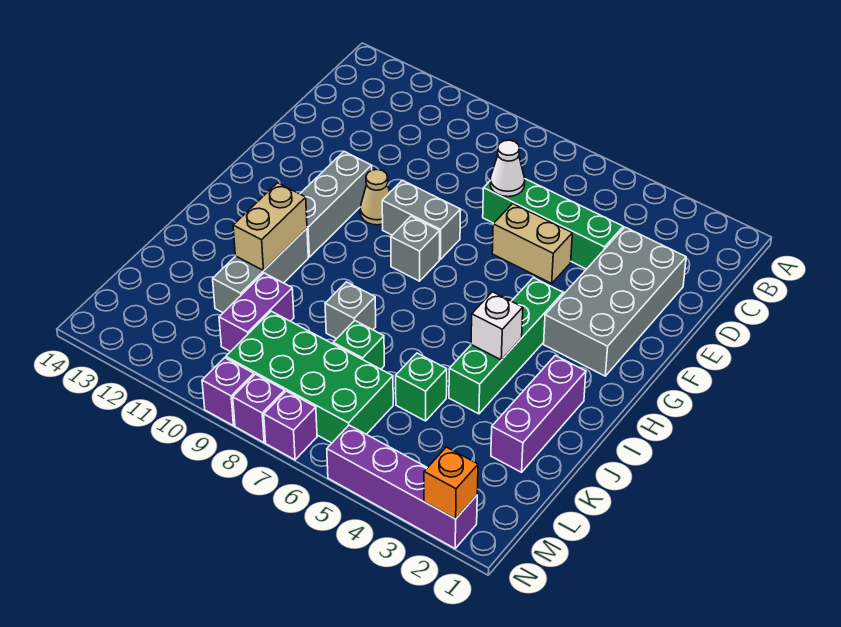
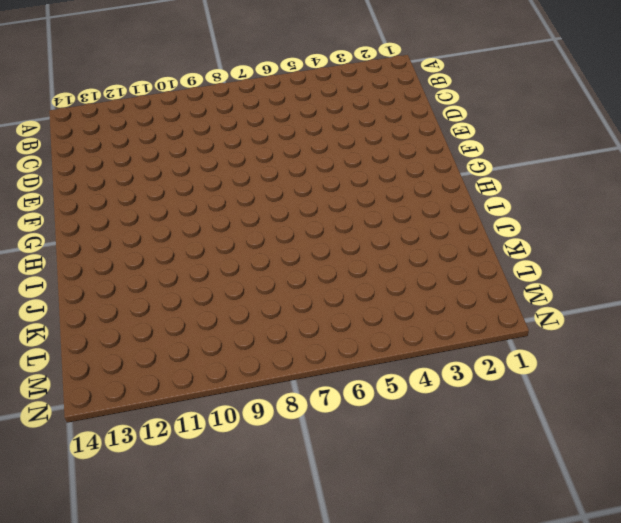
none -> grey brick D2:G3 level 1
none -> green brick D4:D7 level 1
none -> tan brick E5:E6 level 1

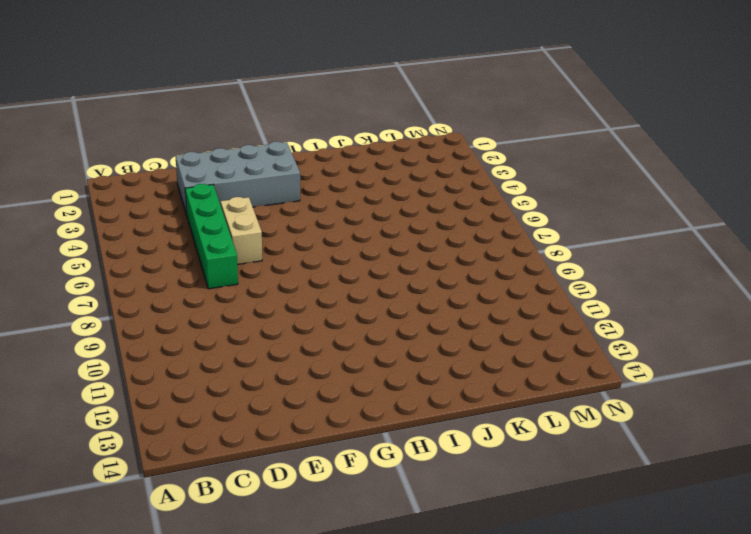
none -> grey brick F8:F9 level 1
none -> tan cone F10 level 1
none -> grey brick F11:H11 level 1

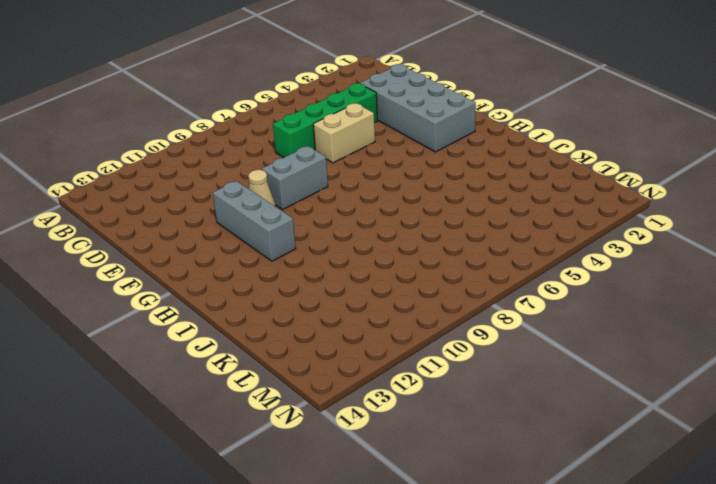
none -> green brick G4:J4 level 1
none -> grey brick G8 level 1
none -> purple brick I2:K2 level 1

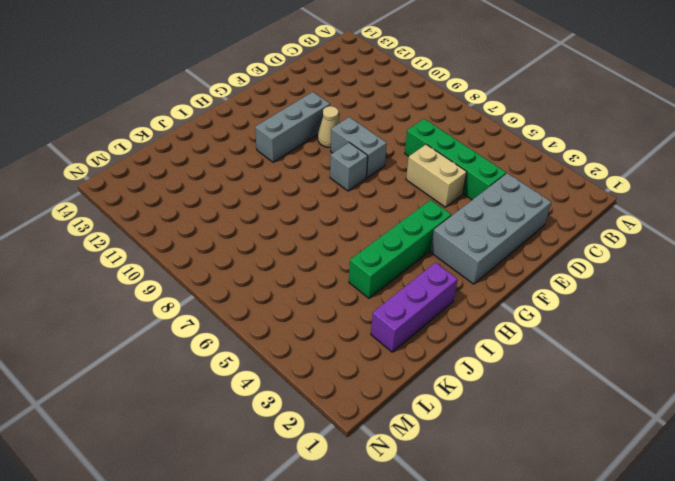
none -> grey brick I11:K11 level 1
none -> grey brick J8 level 1
none -> green brick K5 level 1

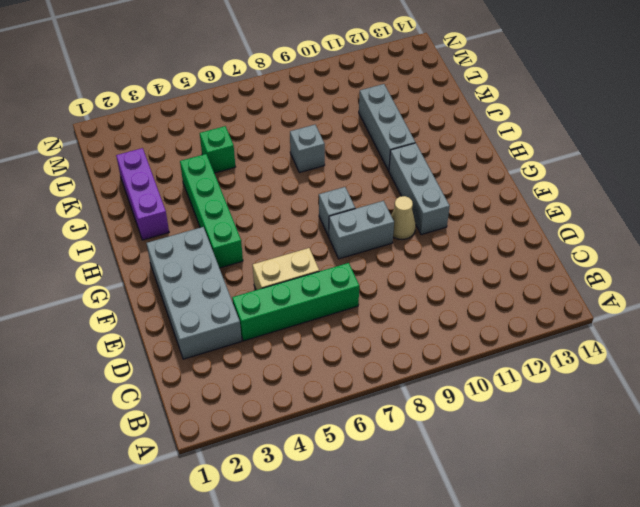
none -> green brick K7 level 1
none -> purple brick K10:L10 level 1
none -> green brick L6:M9 level 1

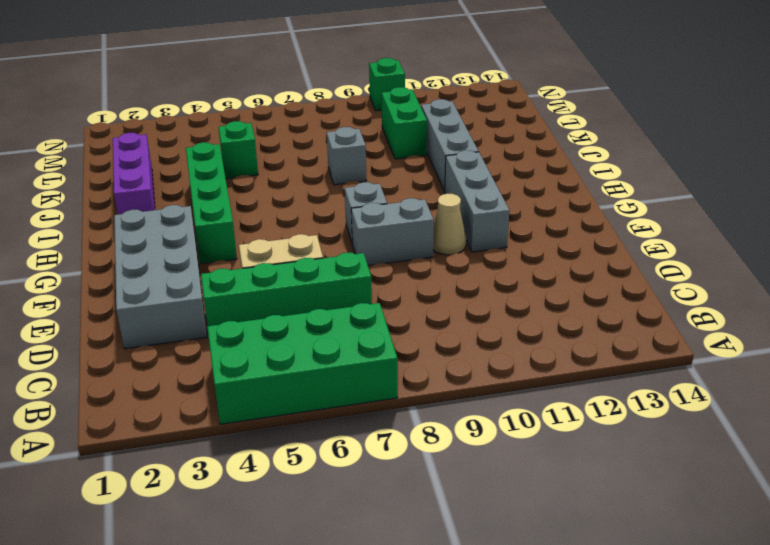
green brick A4:B7 level 1 -> green brick L6:M9 level 1
green brick K10:L10 level 1 -> purple brick K10:L10 level 1
green brick N10 level 1 -> green brick K7 level 1
none -> purple brick N2:N5 level 1
none -> purple brick N7 level 1
none -> purple brick N8 level 1

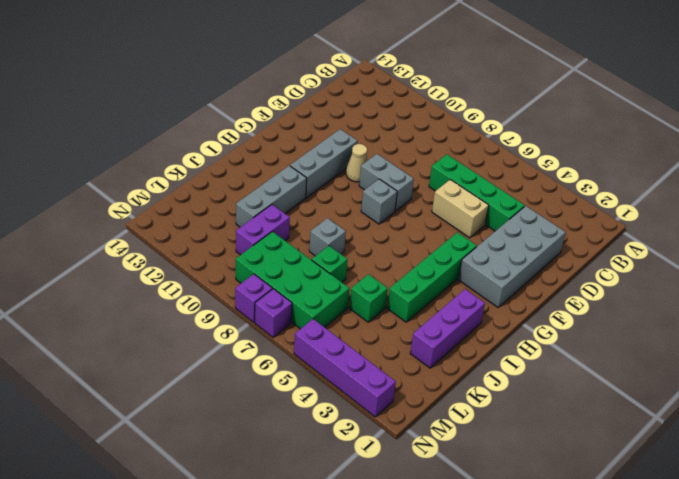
none -> purple brick N9 level 1
none -> white cone D7 level 2
none -> white brick I4 level 2

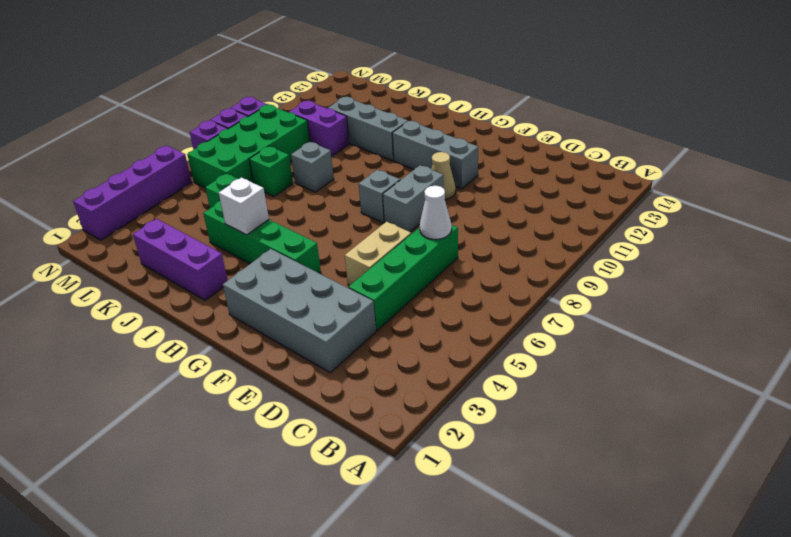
none -> tan brick I11:J11 level 2
none -> orange brick N2 level 2

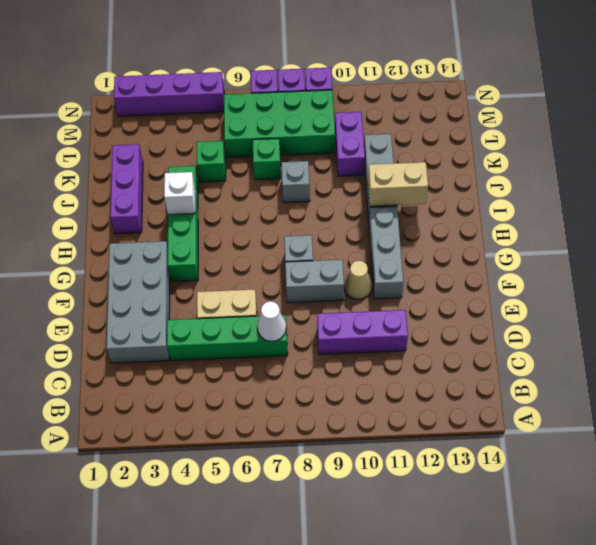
purple brick D9:D11 level 1 -> none
tan brick I11:I12 level 2 -> tan brick I11:J11 level 2
none -> orange brick N2 level 2

